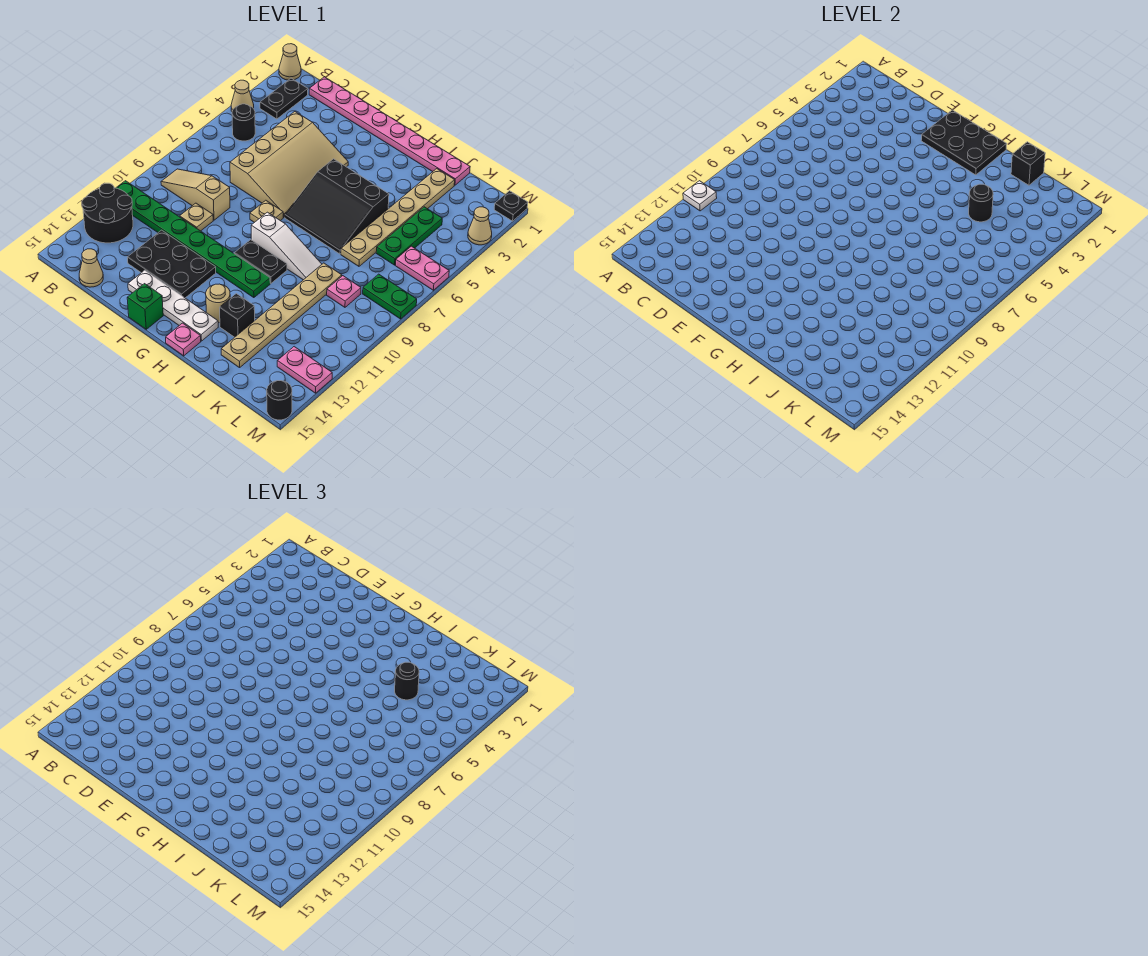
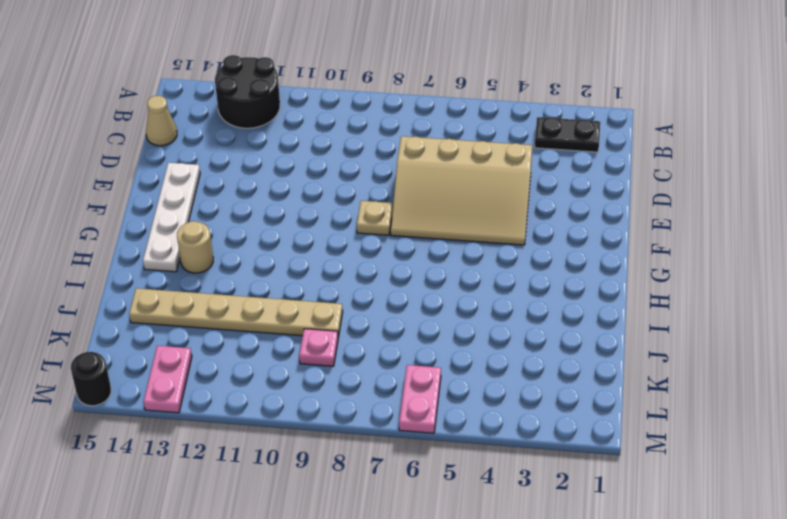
none -> tan cone A1 level 1
none -> tan cone A4 level 1
none -> green plate A11:H11 level 1
none -> black round brick B5 level 1

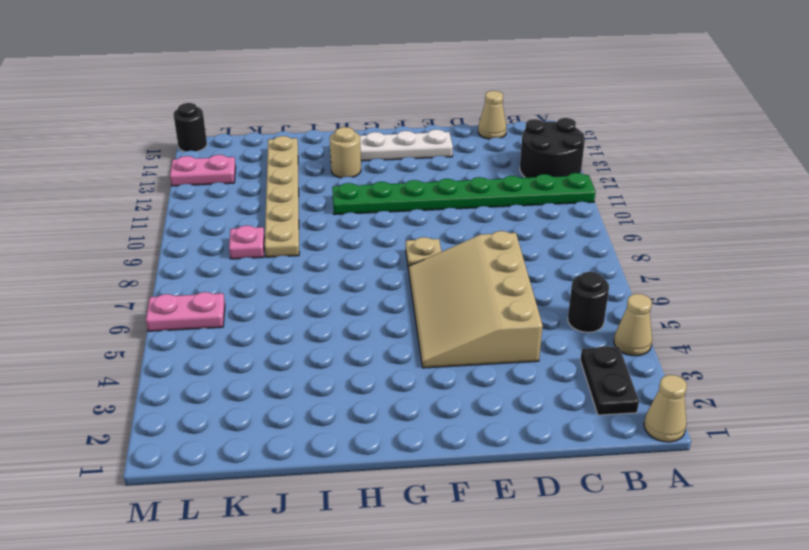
none -> tan slope B9:D9 level 1 top D
none -> pink plate C1:J1 level 1
none -> tan plate D10 level 1
none -> black plate D12:F13 level 1

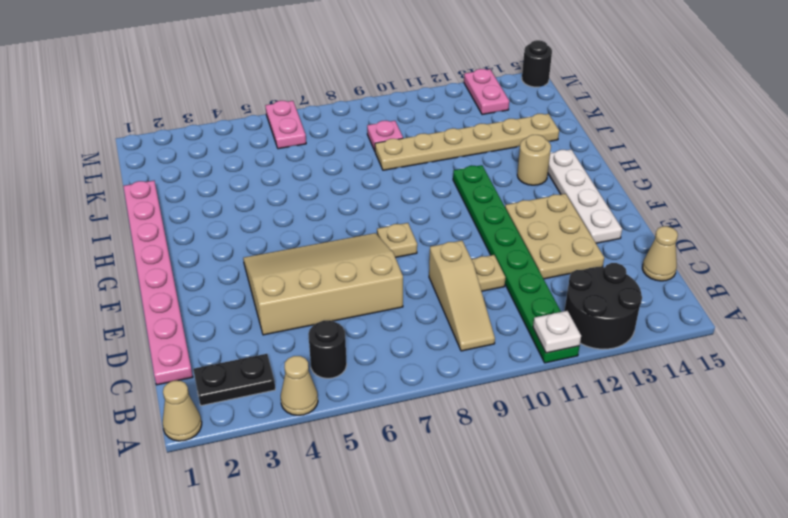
tan plate D12:F13 level 1 -> black plate D12:F13 level 1
none -> green brick F15 level 1
none -> black slope G5:I7 level 1 top 5
none -> white slope G9:I9 level 1 top G
none -> black plate G10:H10 level 1

